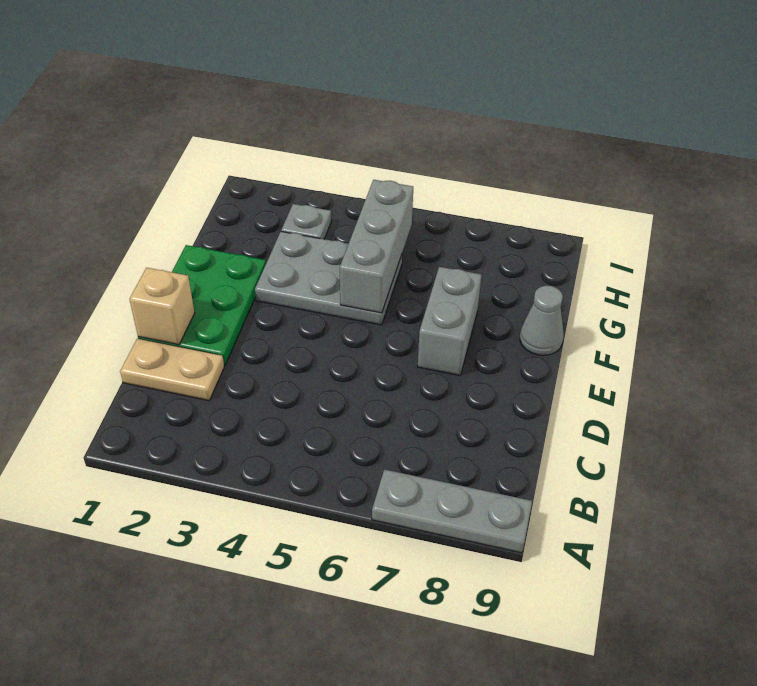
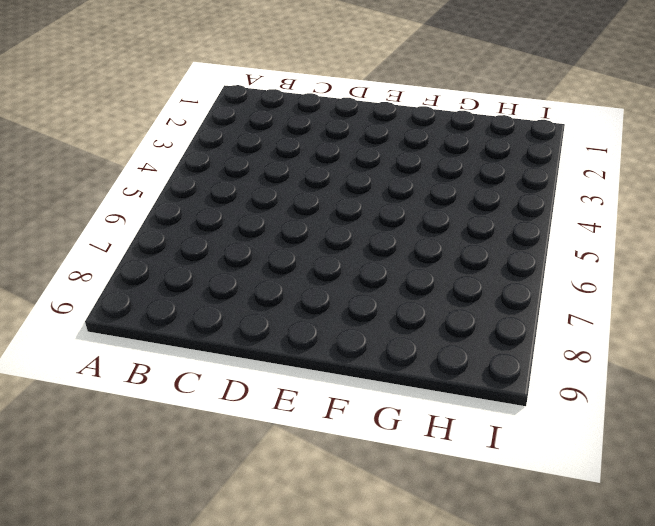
none -> grey plate A7:A9 level 1
none -> tan plate C1:C2 level 1

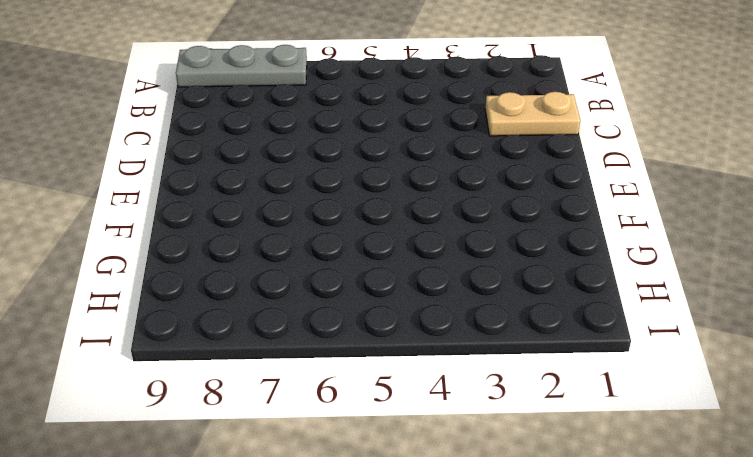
none -> green plate D1:F2 level 1
none -> grey brick E7:F7 level 1

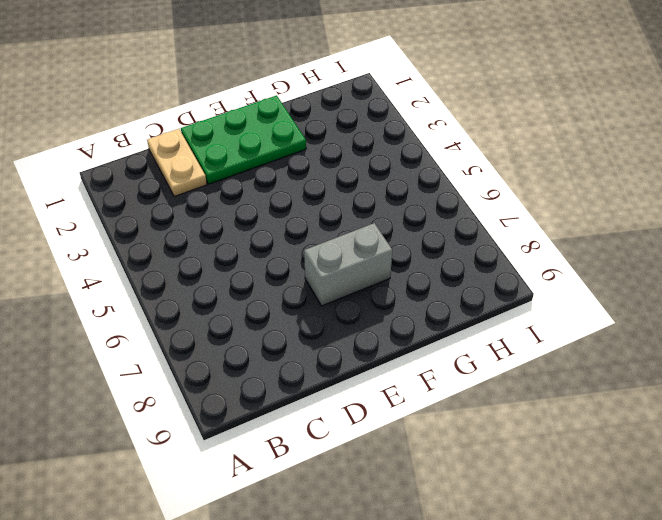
none -> grey plate A7:A9 level 1
none -> grey plate F3:G5 level 1

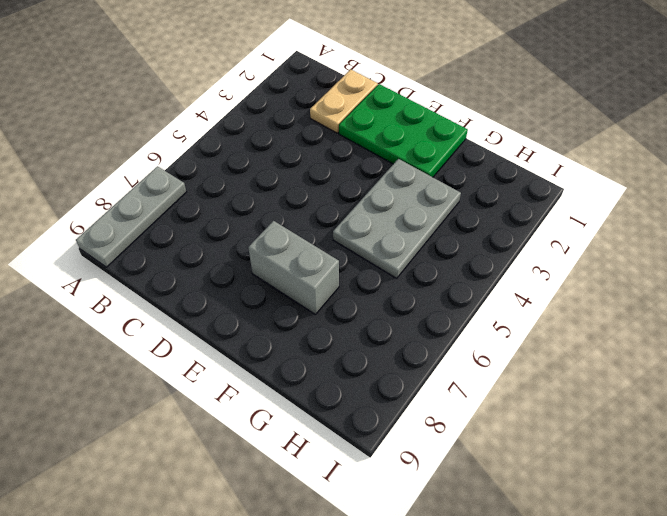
none -> grey cone F9 level 1
none -> grey plate H3 level 1

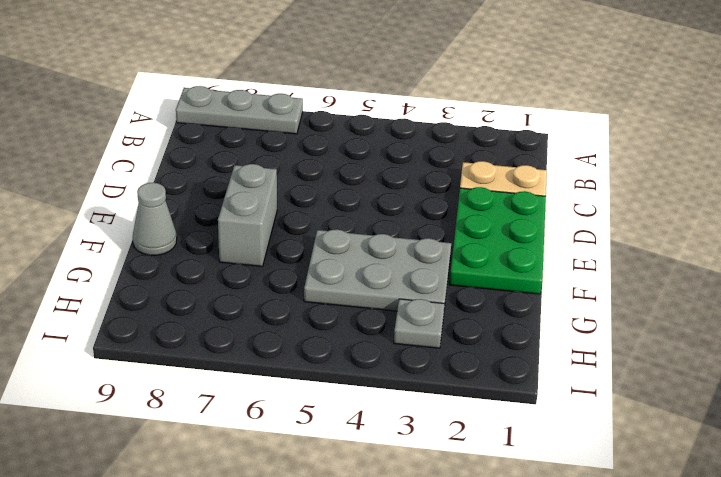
none -> tan brick D1 level 2
none -> grey brick F5:H5 level 2

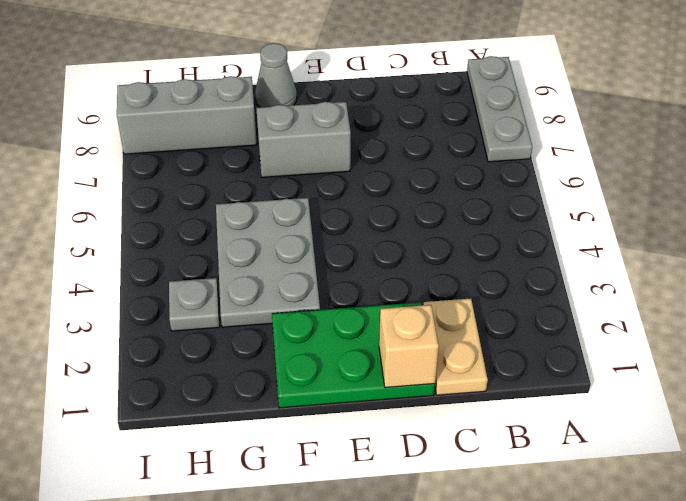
grey brick G8:I8 level 1 -> grey brick F5:H5 level 2

